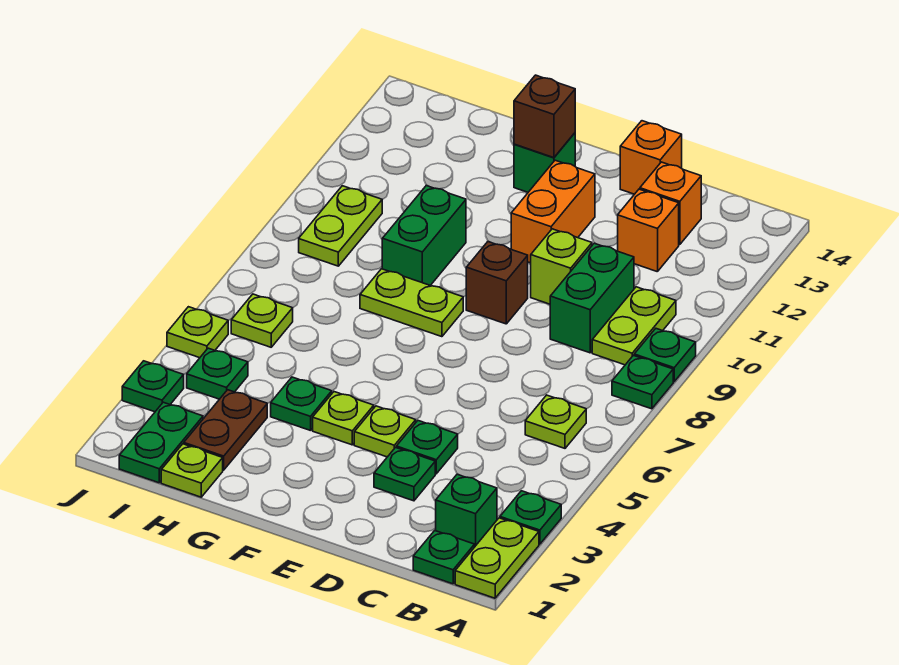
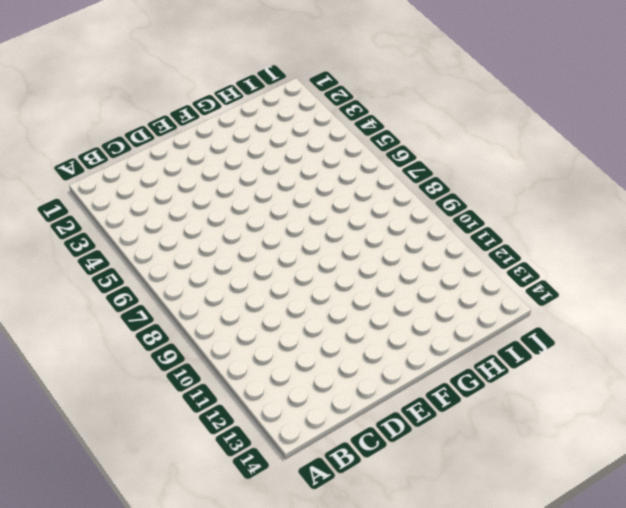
none -> lime plate A1:A2 level 1
none -> green plate A3 level 1
none -> green plate A8 level 1
none -> green plate A9 level 1

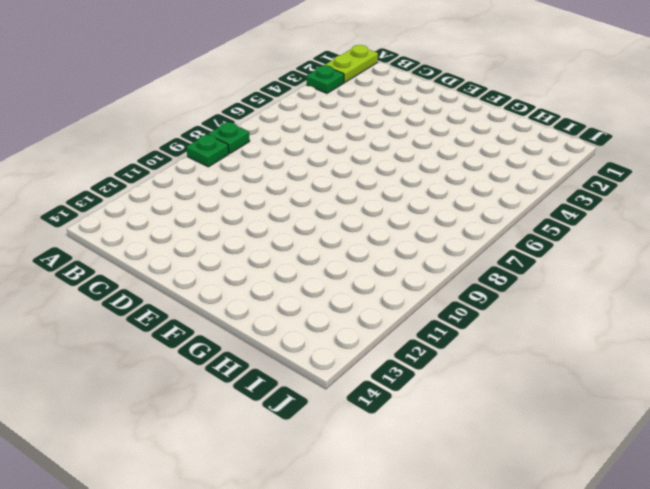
none -> green plate B1 level 1
none -> green brick B2 level 1
none -> lime plate B6 level 1
none -> lime plate B9:B10 level 1

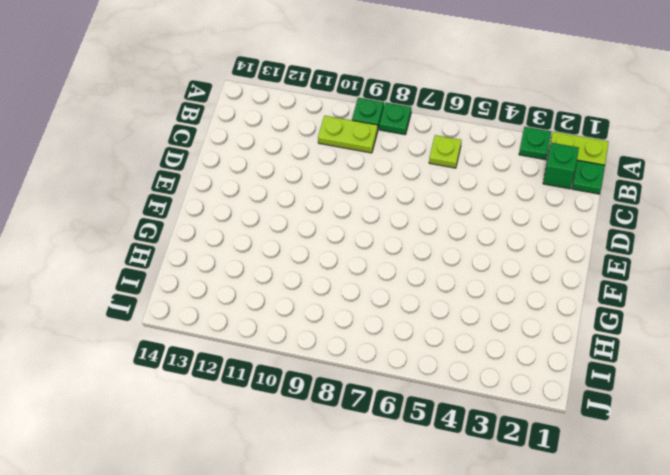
none -> green brick C9:C10 level 1
none -> orange brick C12 level 1
none -> orange brick C13 level 1
none -> green plate D3 level 1

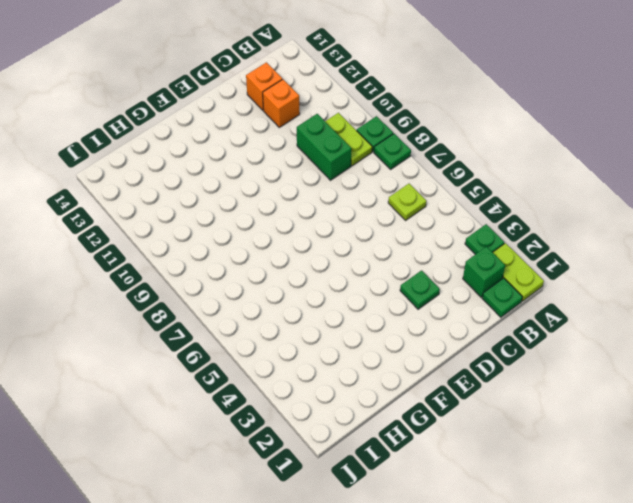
none -> green plate D4 level 1
none -> lime brick D10 level 1
none -> orange brick D14 level 1
none -> lime plate E4 level 1

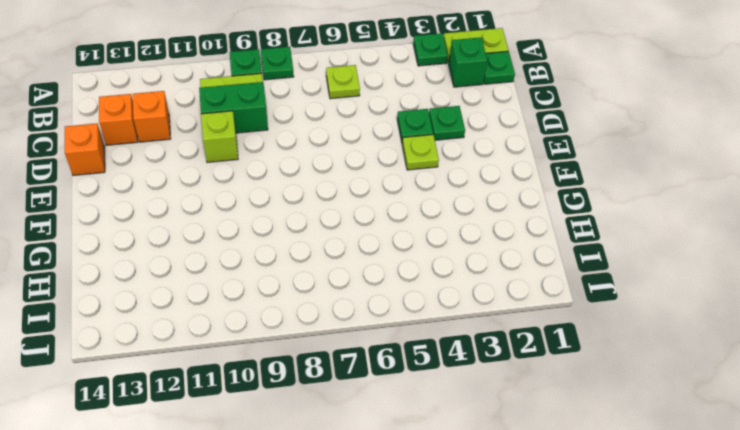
none -> brown brick E9 level 1
none -> orange brick E11:E12 level 1
none -> lime plate F4 level 1
none -> lime plate F8:G8 level 1

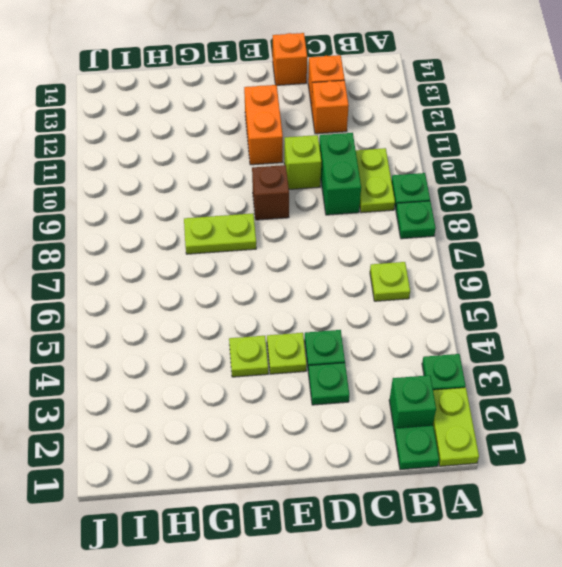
none -> green brick F13 level 1
none -> green plate G4 level 1
none -> green brick G9:G10 level 1
none -> lime plate H1 level 1

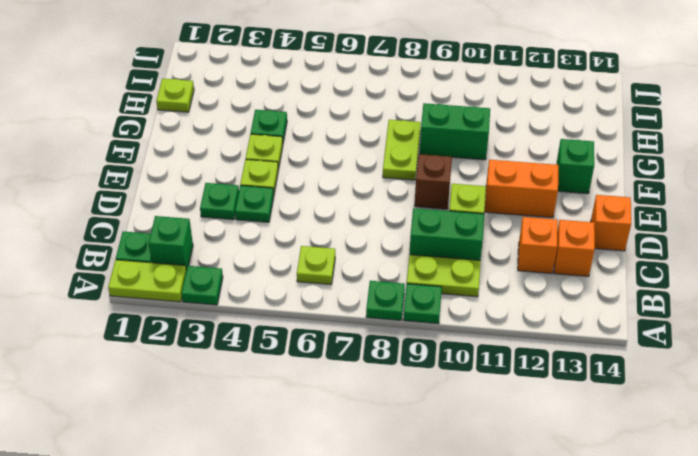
none -> brown plate H2:H3 level 1
none -> green plate I1:I2 level 1
none -> green plate I4 level 1
none -> lime plate I6 level 1

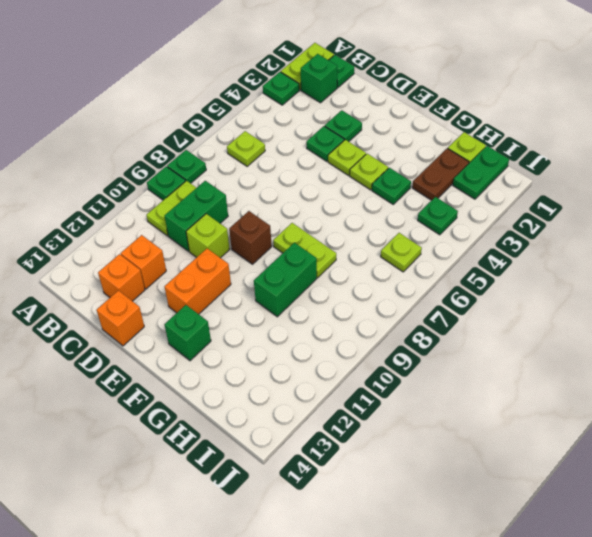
none -> lime plate I9:I10 level 1
none -> green plate J3 level 1
none -> lime plate J5 level 1
none -> brown brick F13 level 2

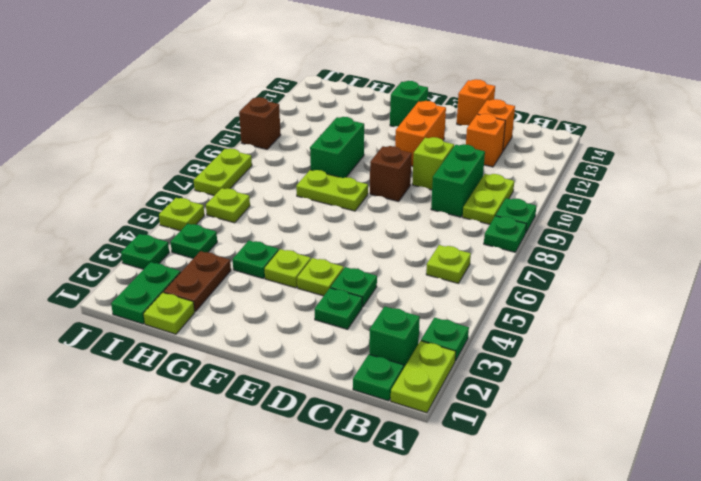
lime plate J7:J8 level 1 -> lime plate I9:I10 level 1
brown brick J10 level 1 -> brown brick F13 level 2

